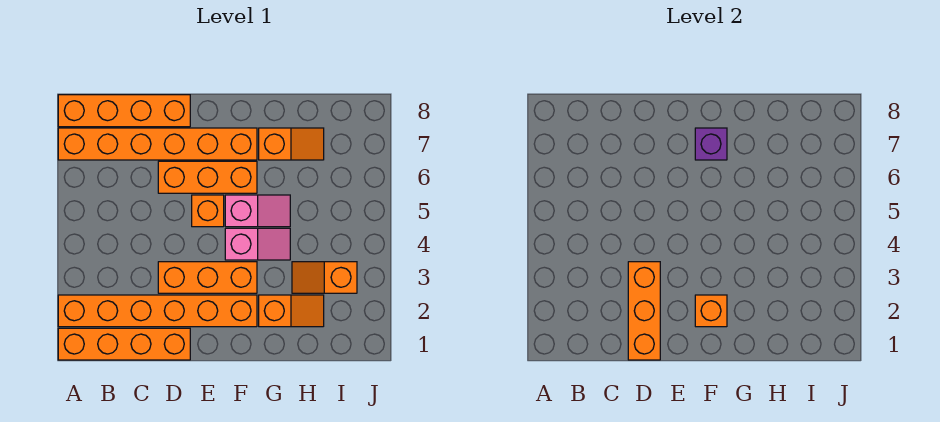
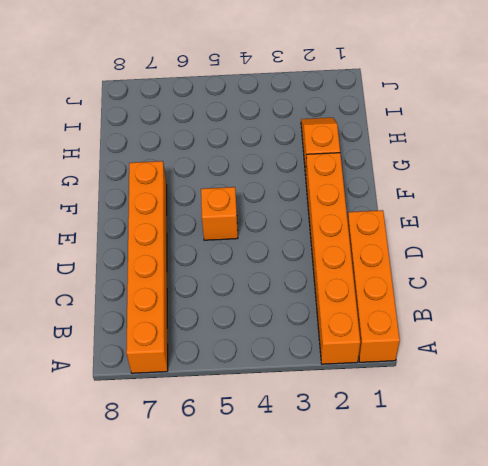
none -> orange brick A8:D8 level 1
none -> orange brick D3:F3 level 1
none -> orange brick D6:F6 level 1

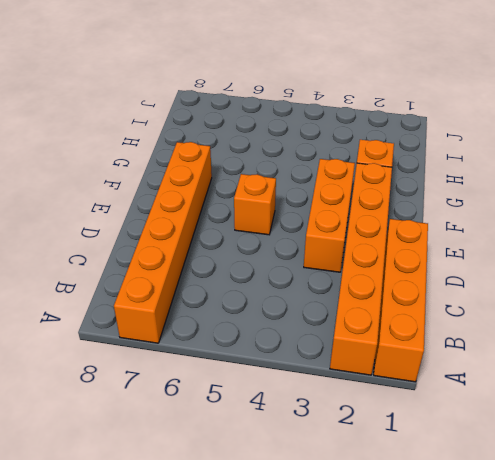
none -> orange brick A8:D8 level 1
none -> orange brick D6:F6 level 1
none -> pink slope F4:G4 level 1 top F

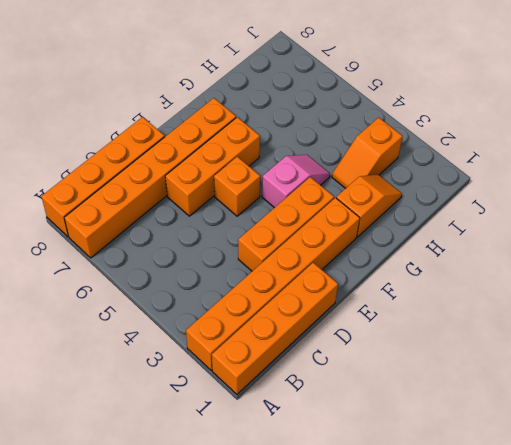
none -> pink slope F5:G5 level 1 top F
none -> orange slope G7:H7 level 1 top G
none -> orange brick D1:D3 level 2

